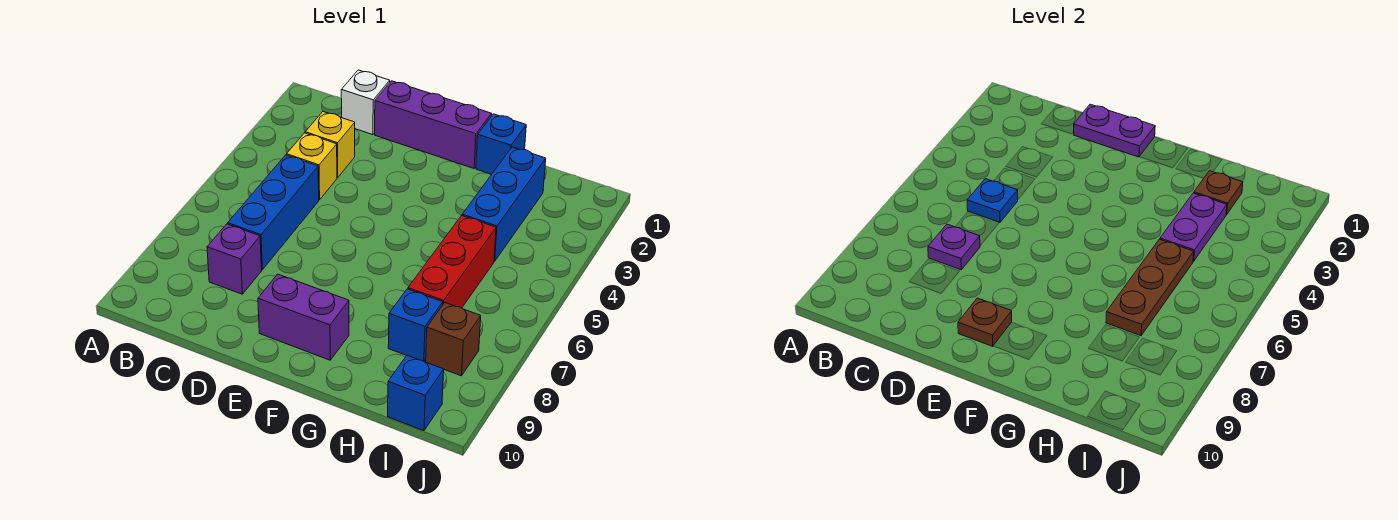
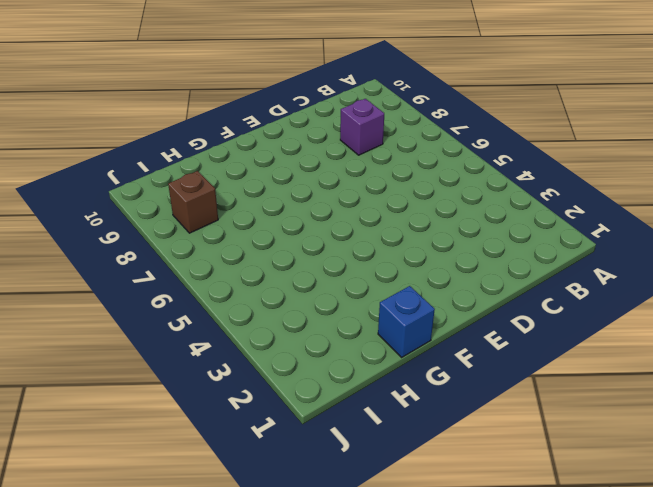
none -> white brick C1 level 1
none -> yellow brick C3 level 1
none -> yellow brick C4 level 1

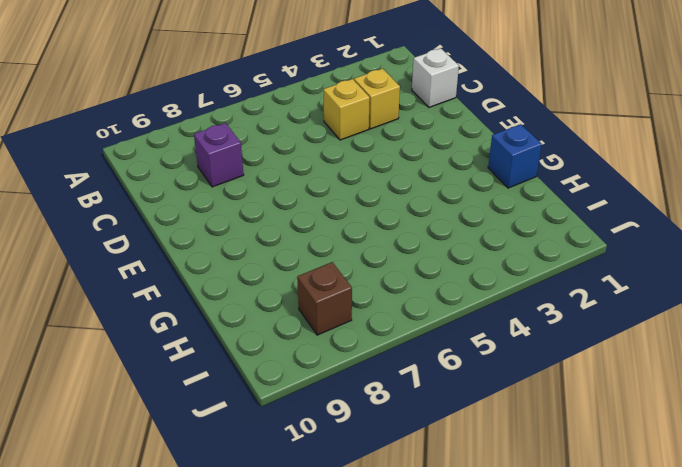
none -> blue brick C5:C7 level 1
none -> purple brick D1:F1 level 1
none -> purple brick E9:F9 level 1

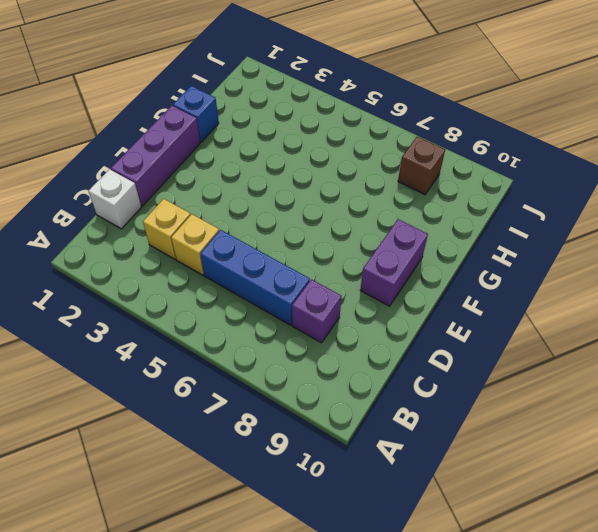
none -> blue brick H2:H4 level 1
none -> red brick H5:H7 level 1
none -> blue brick H8 level 1

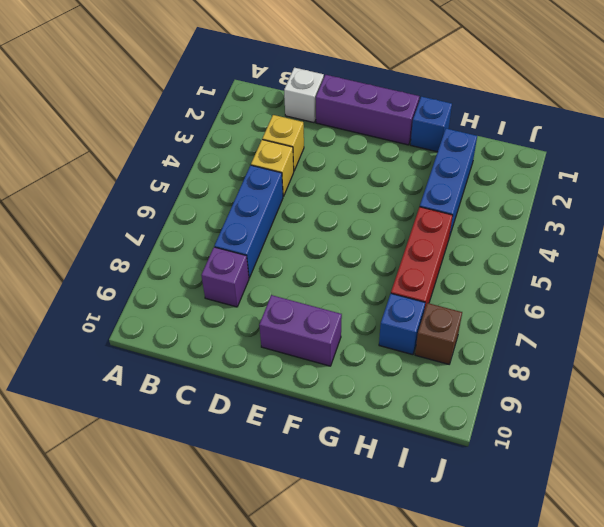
none -> blue brick I10 level 1
none -> blue plate C5 level 2
none -> purple plate C7 level 2

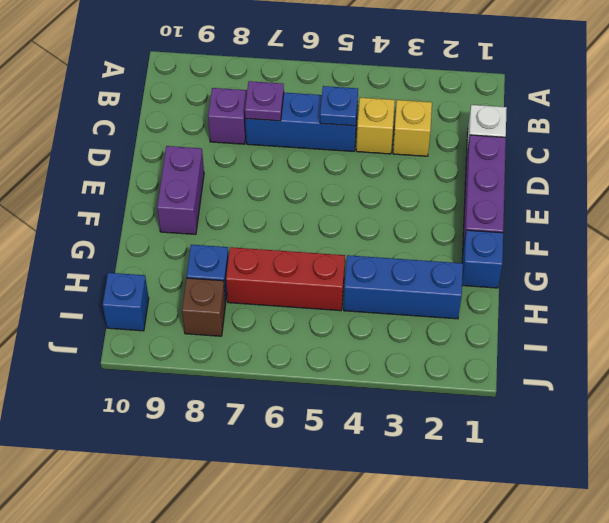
none -> purple plate D1:E1 level 2
none -> brown plate E9 level 2
none -> brown plate H2 level 2

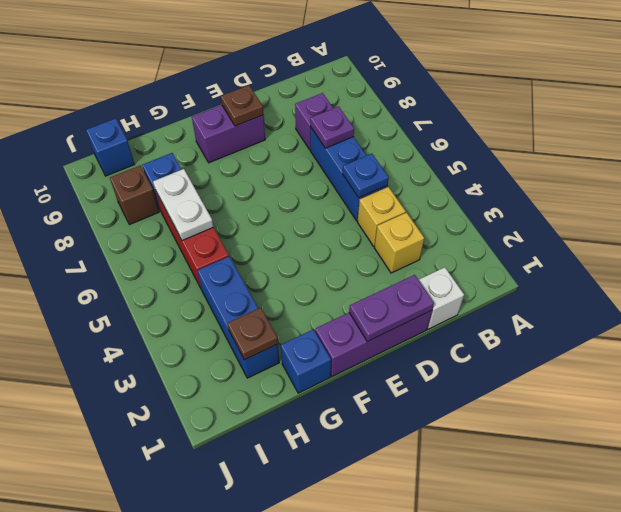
white plate H6:H7 level 2 -> brown plate H5:H7 level 2
none -> purple plate H3:H4 level 2

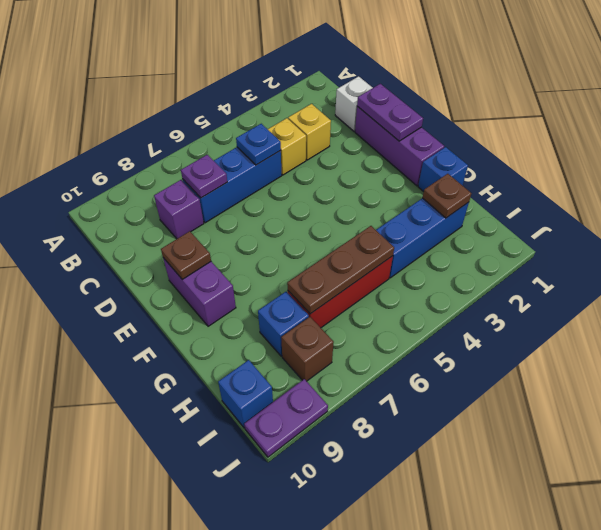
purple plate J9:J10 level 1 -> purple plate H3:H4 level 2

